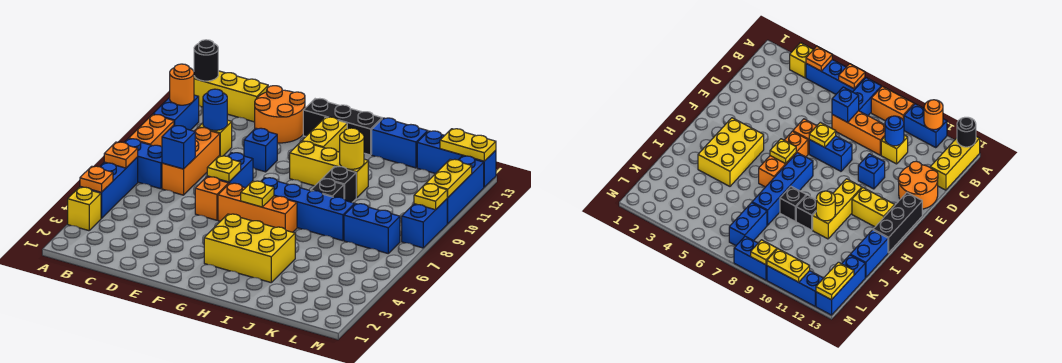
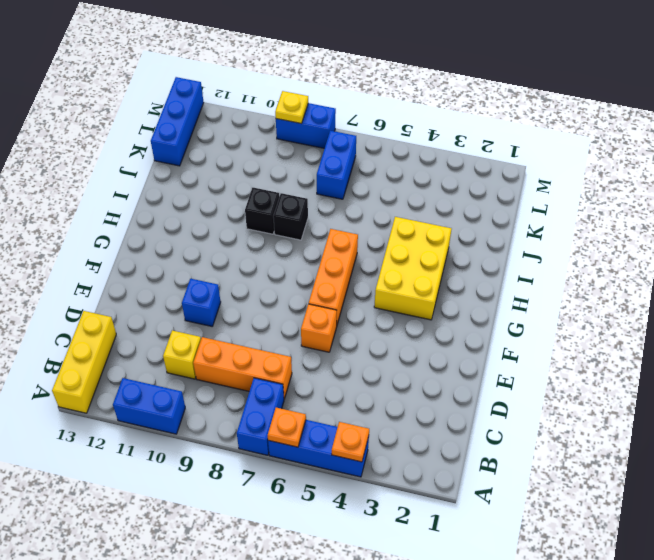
none -> yellow brick A3 level 1
none -> orange brick A8:A9 level 1
none -> orange round brick D12:E13 level 1
none -> blue brick E7:E8 level 1

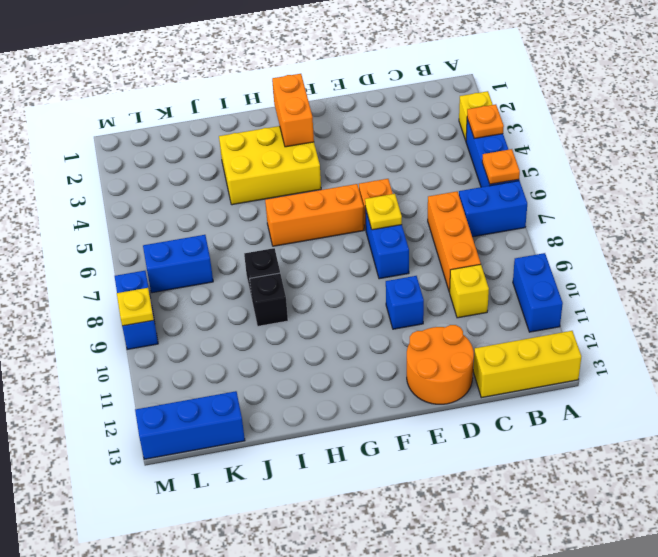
orange brick G2:G3 level 2 -> orange brick A8:A9 level 1
none -> black brick F13:H13 level 1
none -> blue brick G7:J7 level 1
none -> yellow brick G10:I10 level 1
none -> yellow brick G11:G12 level 1

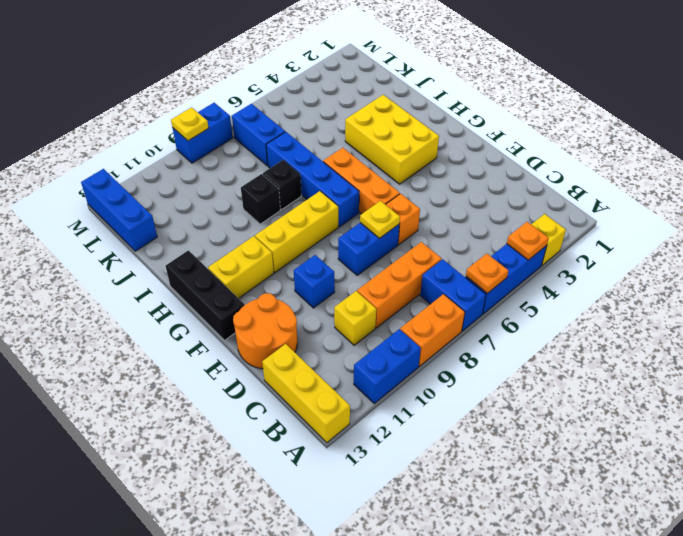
yellow brick G8:G10 level 1 -> yellow brick G10:I10 level 1
none -> blue brick I13:J13 level 1
none -> blue brick M10:M12 level 1
none -> orange round brick A11 level 2
none -> black round brick A13 level 2

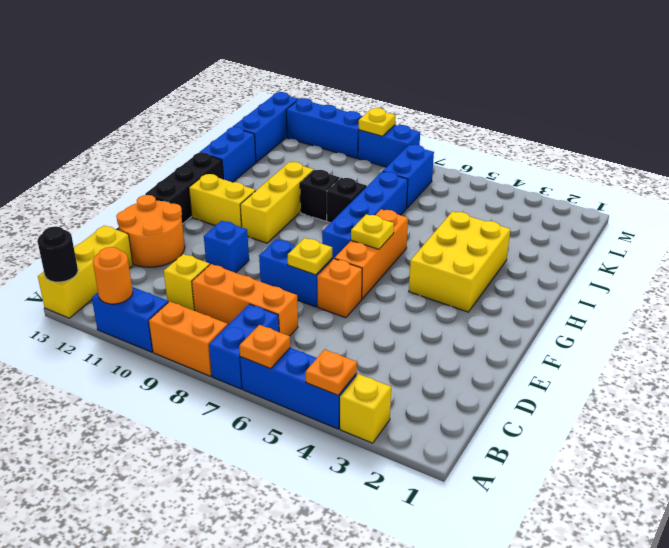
none -> blue brick C7 level 2
none -> blue round brick C10 level 2
none -> yellow round brick I10 level 2
none -> yellow plate L13:M13 level 2

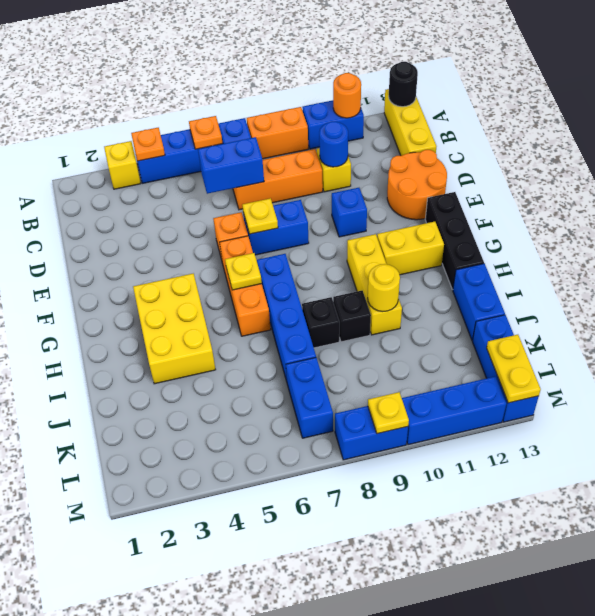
blue brick C6:C7 level 2 -> blue brick C7 level 2
none -> yellow plate M10:M11 level 2

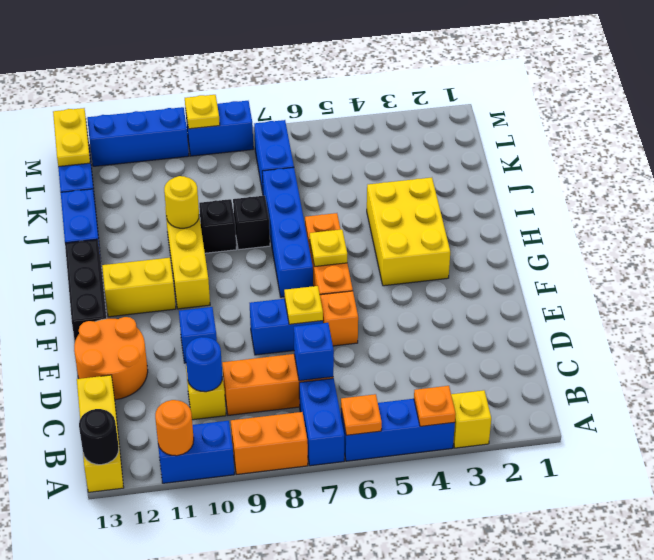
none -> yellow plate M10:M11 level 2

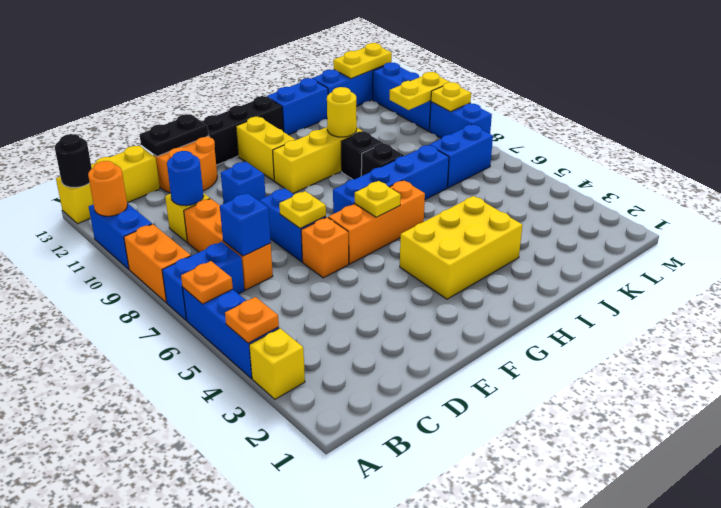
black plate D13:E13 level 2 -> none
yellow plate L10:M10 level 2 -> yellow plate M10:M11 level 2

